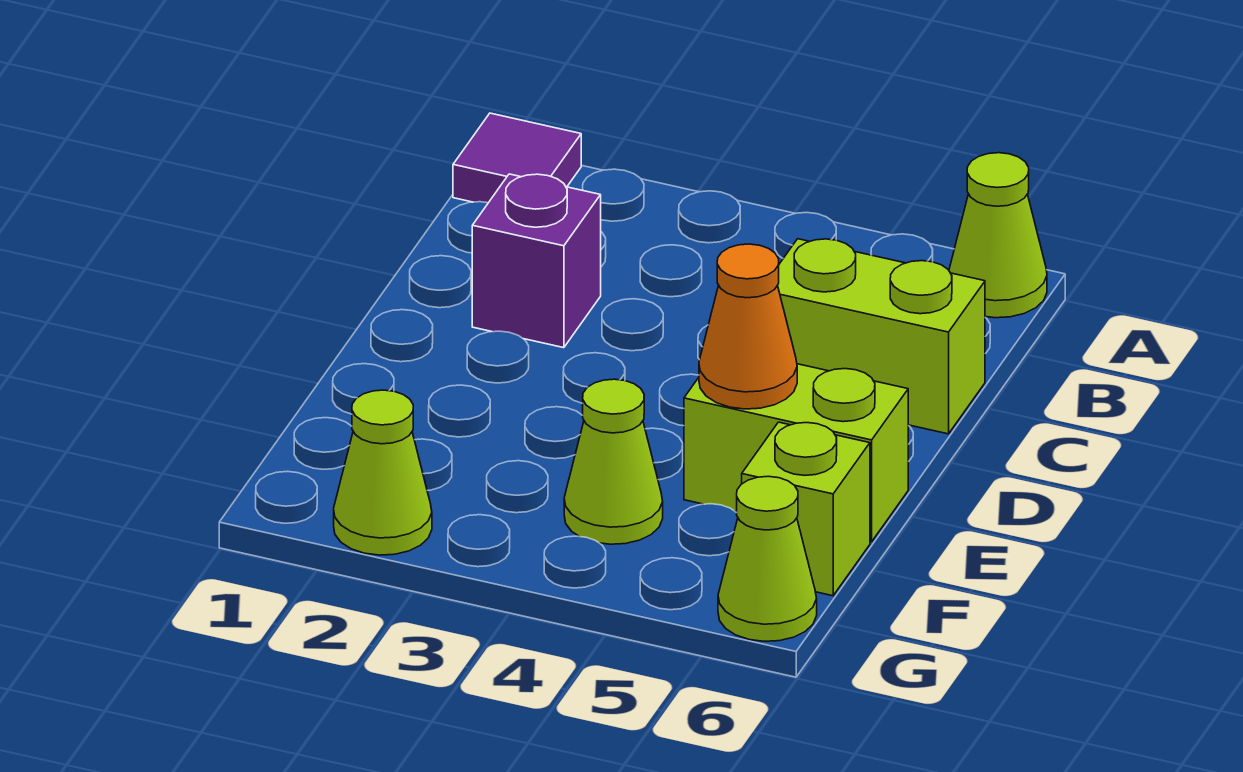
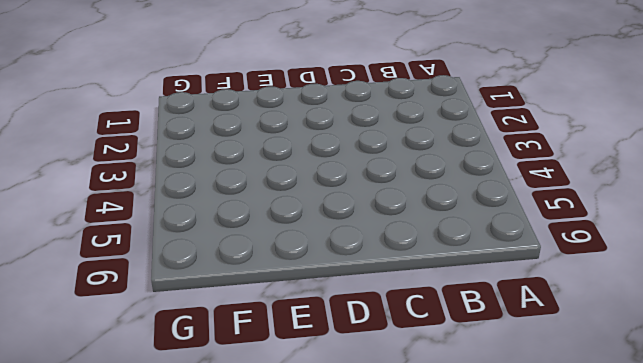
none -> purple tile A1 level 1
none -> lime cone A6 level 1

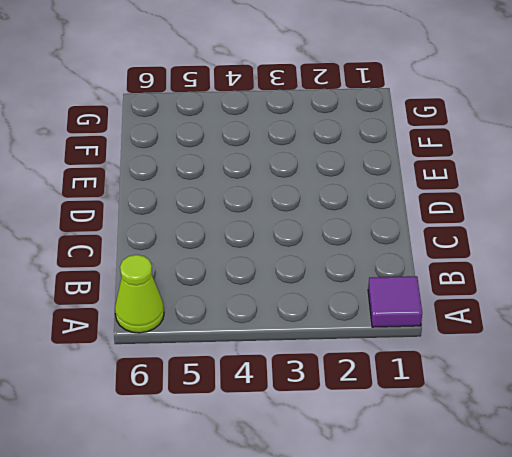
none -> purple brick C2 level 1
none -> lime brick C5:C6 level 1

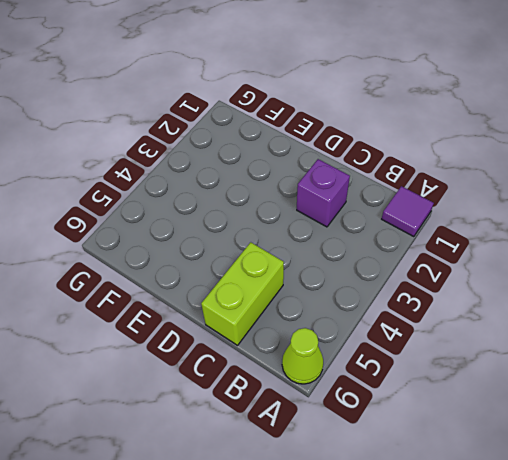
none -> lime brick E5:E6 level 1
none -> lime cone F4 level 1

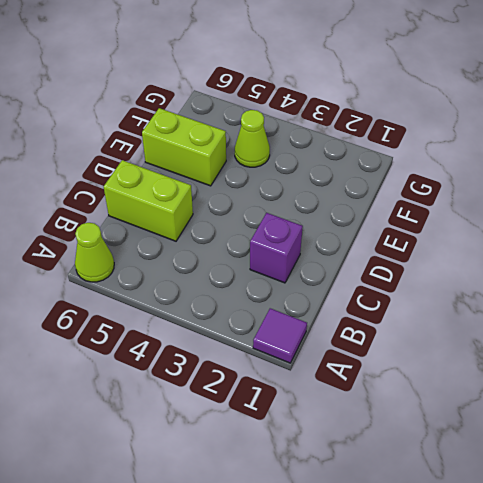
none -> lime brick F6 level 1
none -> lime cone G2 level 1

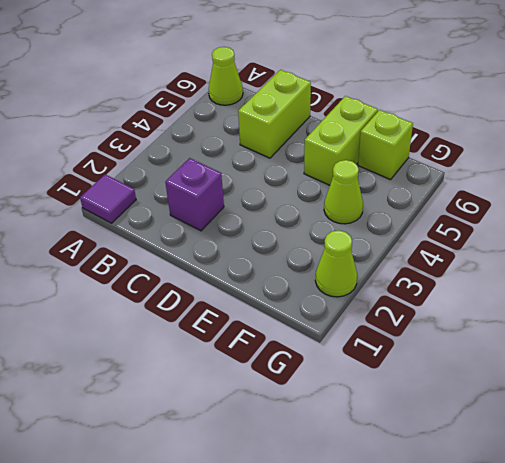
none -> lime cone G6 level 1
none -> orange cone E5 level 2

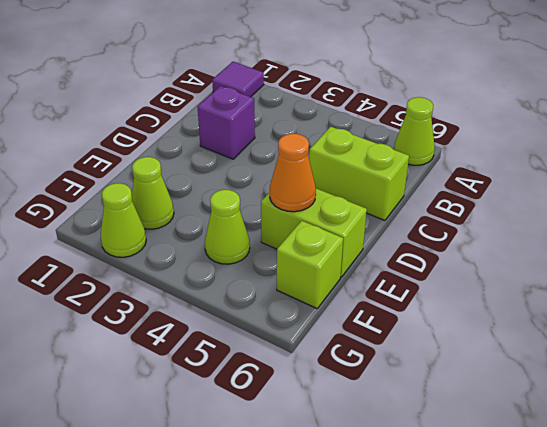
lime cone F2 level 1 -> lime cone G6 level 1

